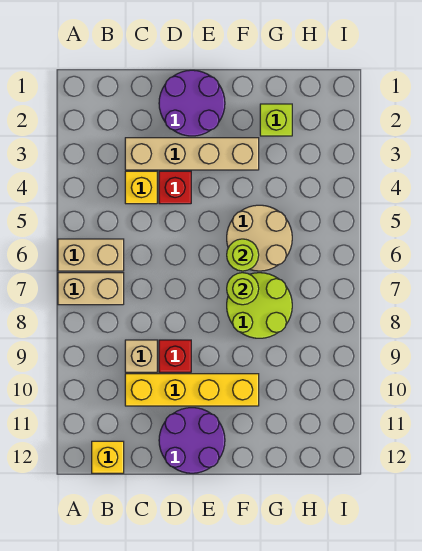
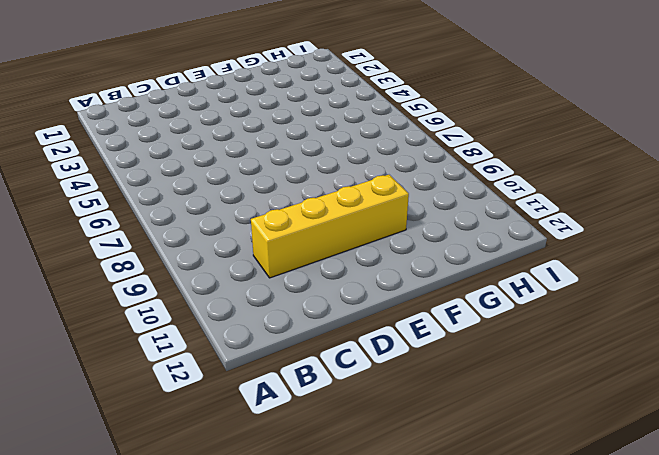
none -> tan brick A6:B6 level 1
none -> tan brick A7:B7 level 1
none -> yellow brick B12 level 1

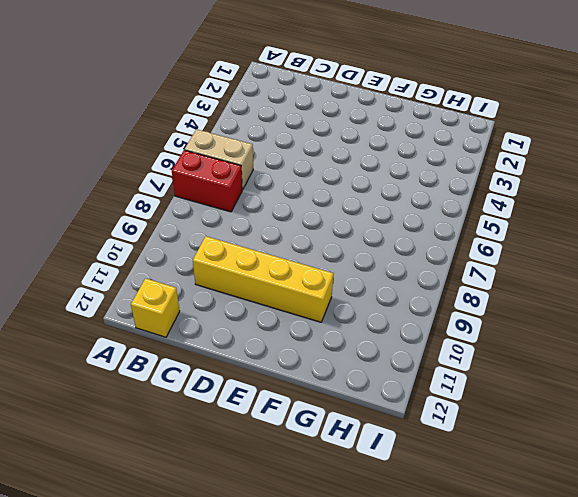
red brick A7:B7 level 1 -> tan brick A7:B7 level 1
none -> tan brick C3:F3 level 1
none -> yellow brick C4 level 1
none -> tan brick C9 level 1

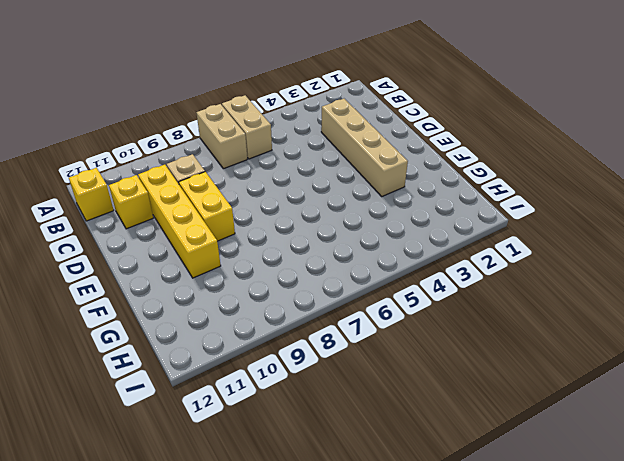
yellow brick C11 level 1 -> yellow brick C4 level 1
yellow brick D9:E9 level 1 -> red brick D9 level 1
none -> purple round brick D1:E2 level 1
none -> red brick D4 level 1
none -> purple round brick D11:E12 level 1

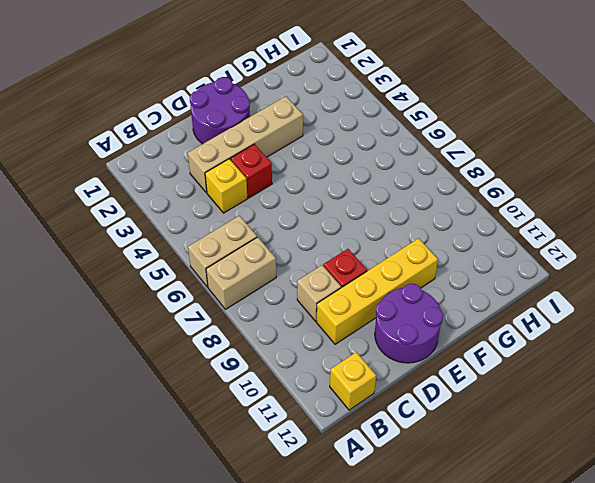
none -> tan round brick F5:G6 level 1
none -> lime round brick F7:G8 level 1
none -> lime brick G2 level 1

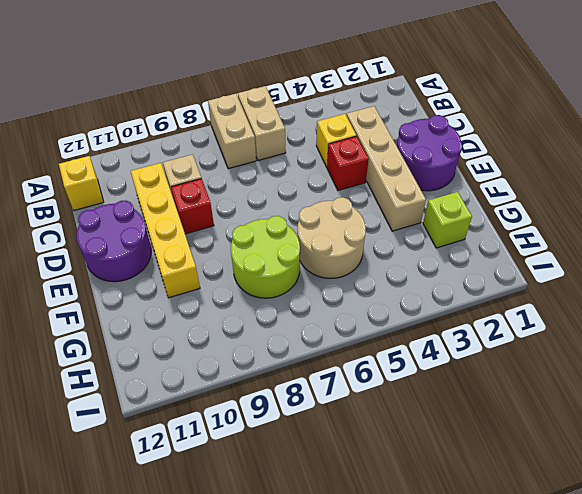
none -> lime round brick F6 level 2
none -> lime round brick F7 level 2

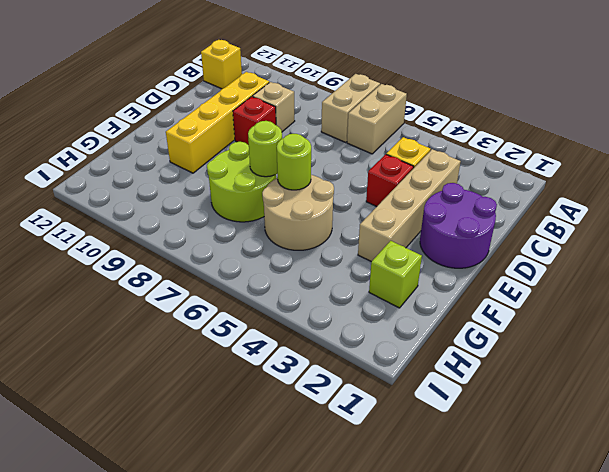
none -> purple round brick D11:E12 level 1

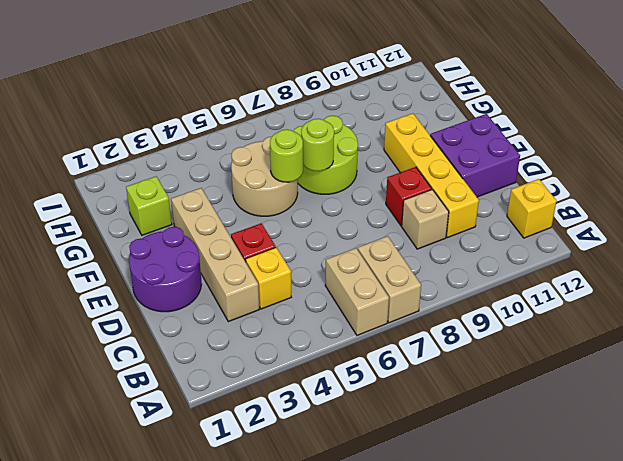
purple brick D11:E12 level 1 -> purple round brick D11:E12 level 1

